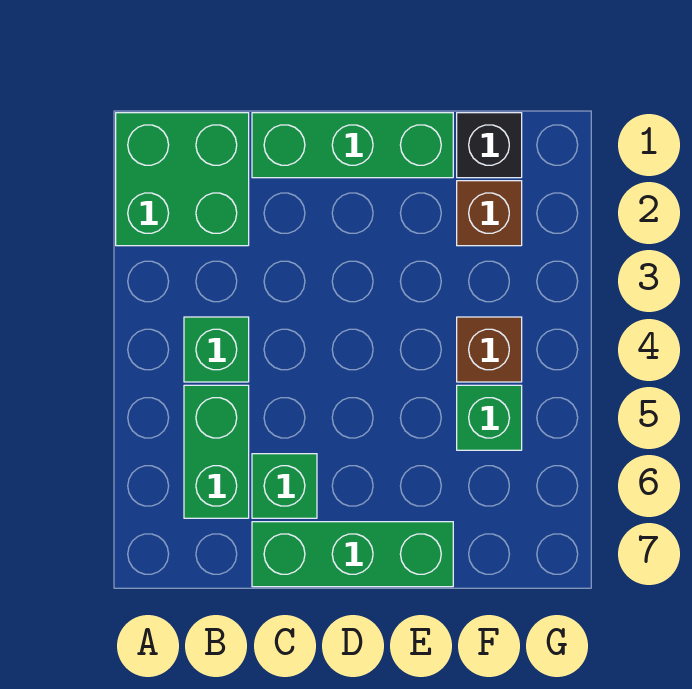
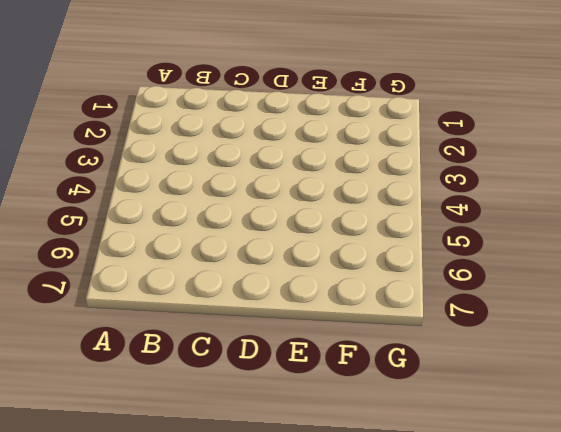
none -> green brick A1:B2 level 1
none -> green brick B4 level 1

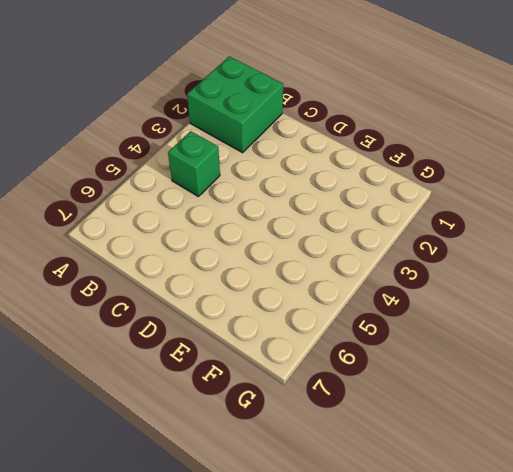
none -> green brick B5:B6 level 1
none -> green brick C1:E1 level 1

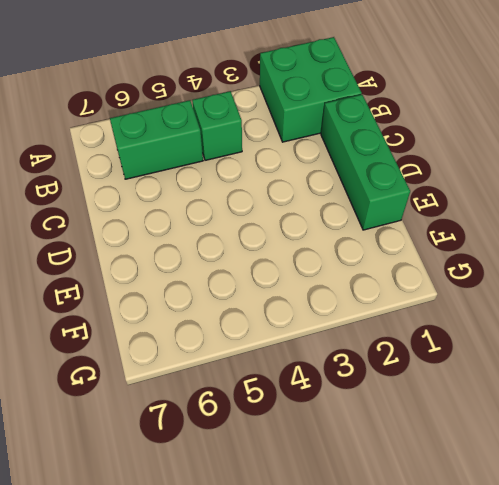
none -> green brick C6 level 1
none -> green brick C7:E7 level 1

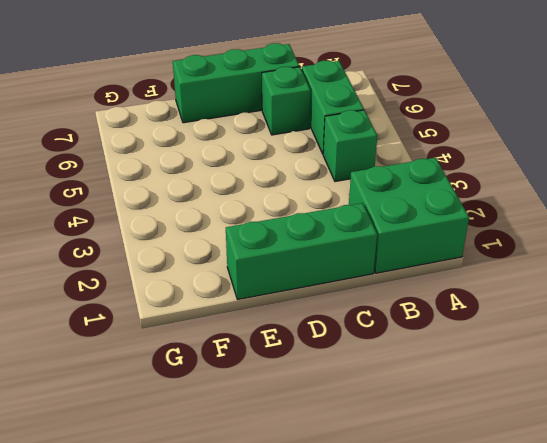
none -> black brick F1 level 1
none -> brown brick F2 level 1

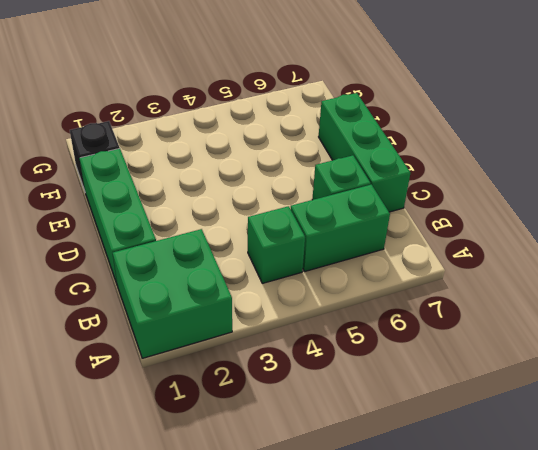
none -> brown brick F2 level 1
none -> brown brick F4 level 1

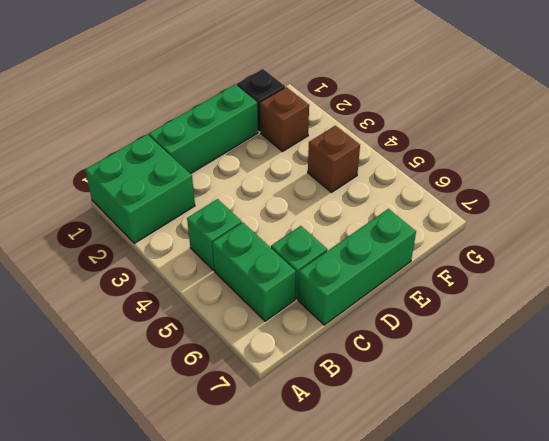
none -> green brick F5 level 1

